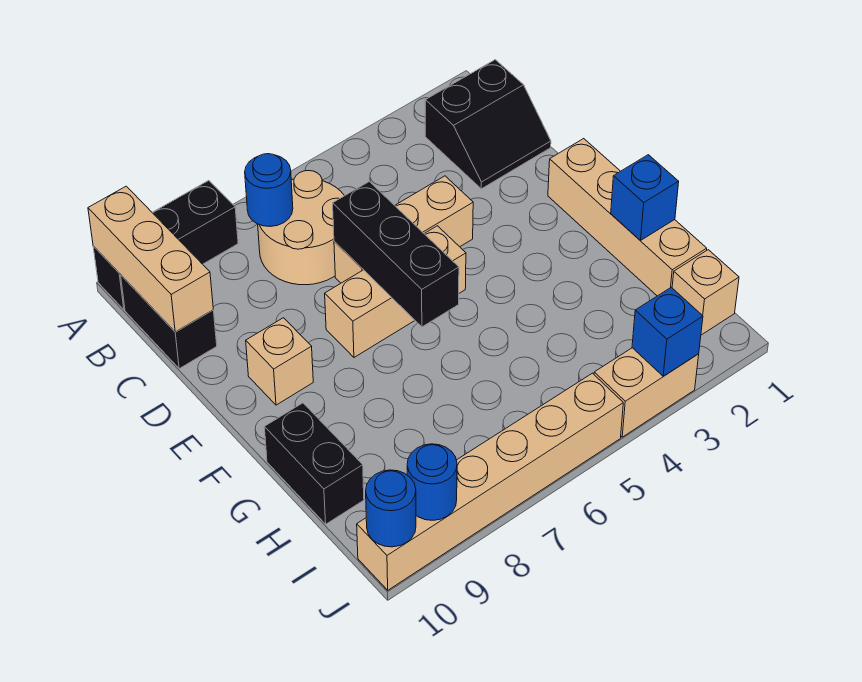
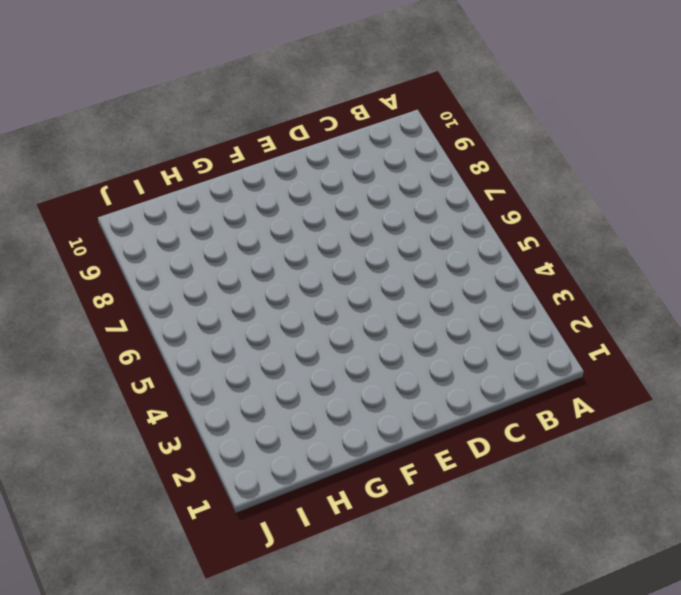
none -> black brick A8:A10 level 1
none -> black slope B1:C2 level 1 top B
none -> tan round brick B6:C7 level 1

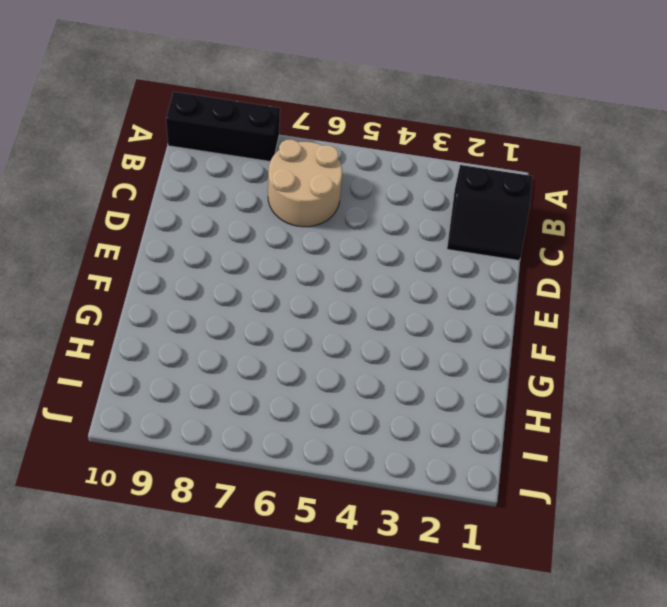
none -> black brick B10:C10 level 1
none -> tan brick D4:D6 level 1
none -> tan brick E1:H1 level 1

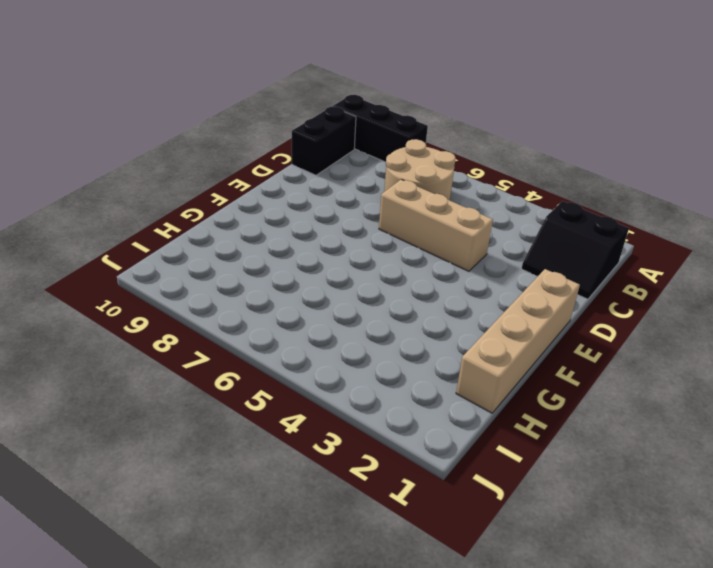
none -> tan brick E5:E7 level 1
none -> tan brick E9 level 1
none -> black brick G10:H10 level 1

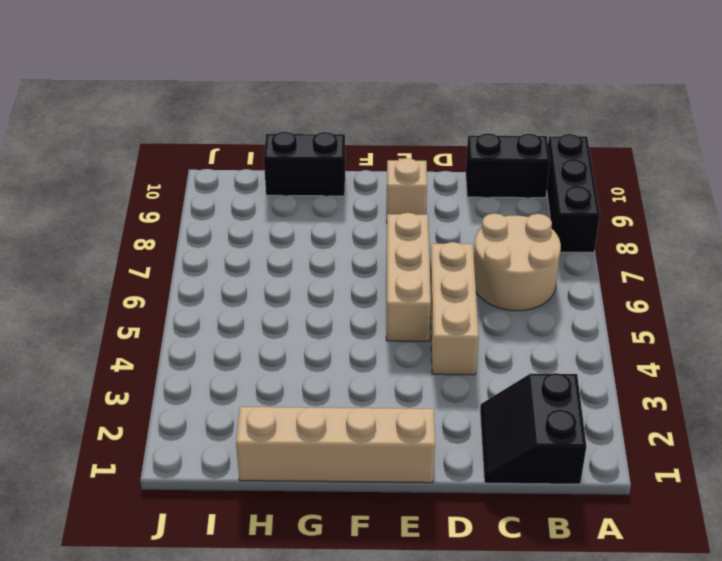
none -> tan brick I1 level 1
none -> tan brick J3:J4 level 1
none -> tan brick J5:J10 level 1

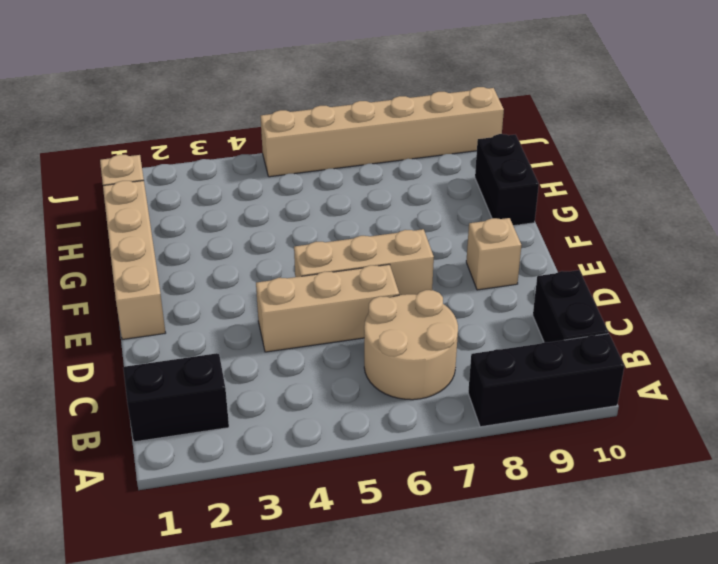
none -> tan brick J3:J4 level 1
none -> tan brick A10:C10 level 2
none -> blue round brick B7 level 2

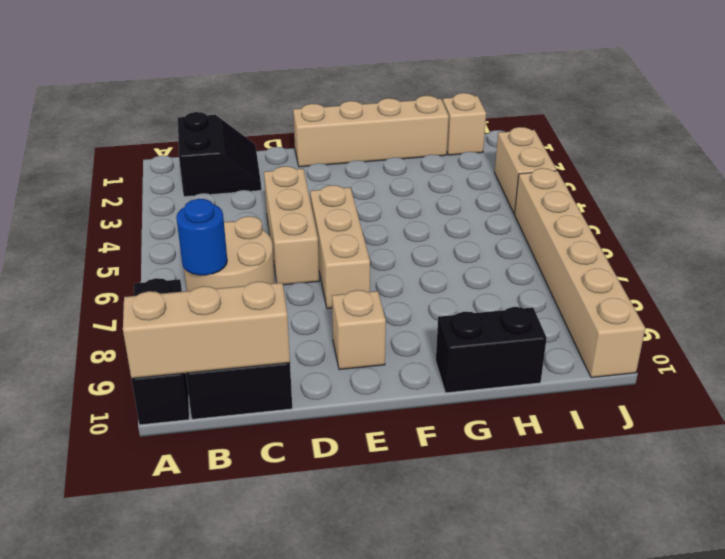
none -> black brick D6:F6 level 2
none -> blue brick G1 level 2
none -> blue brick J3 level 2

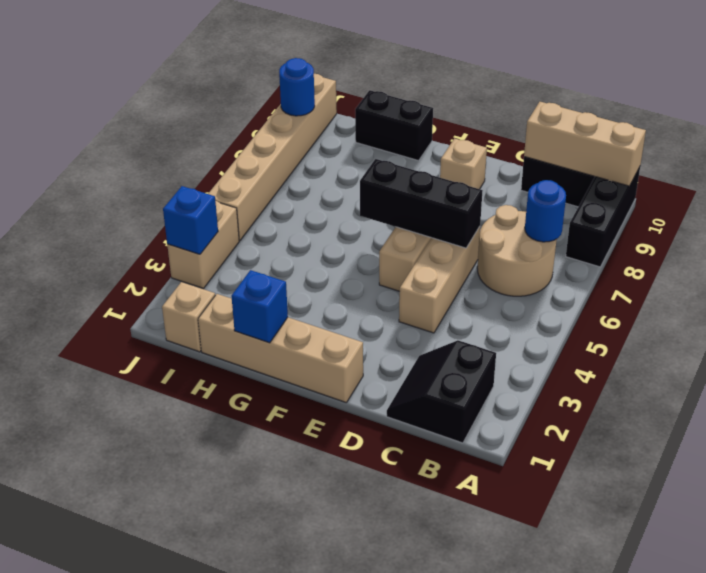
none -> blue round brick J10 level 2

